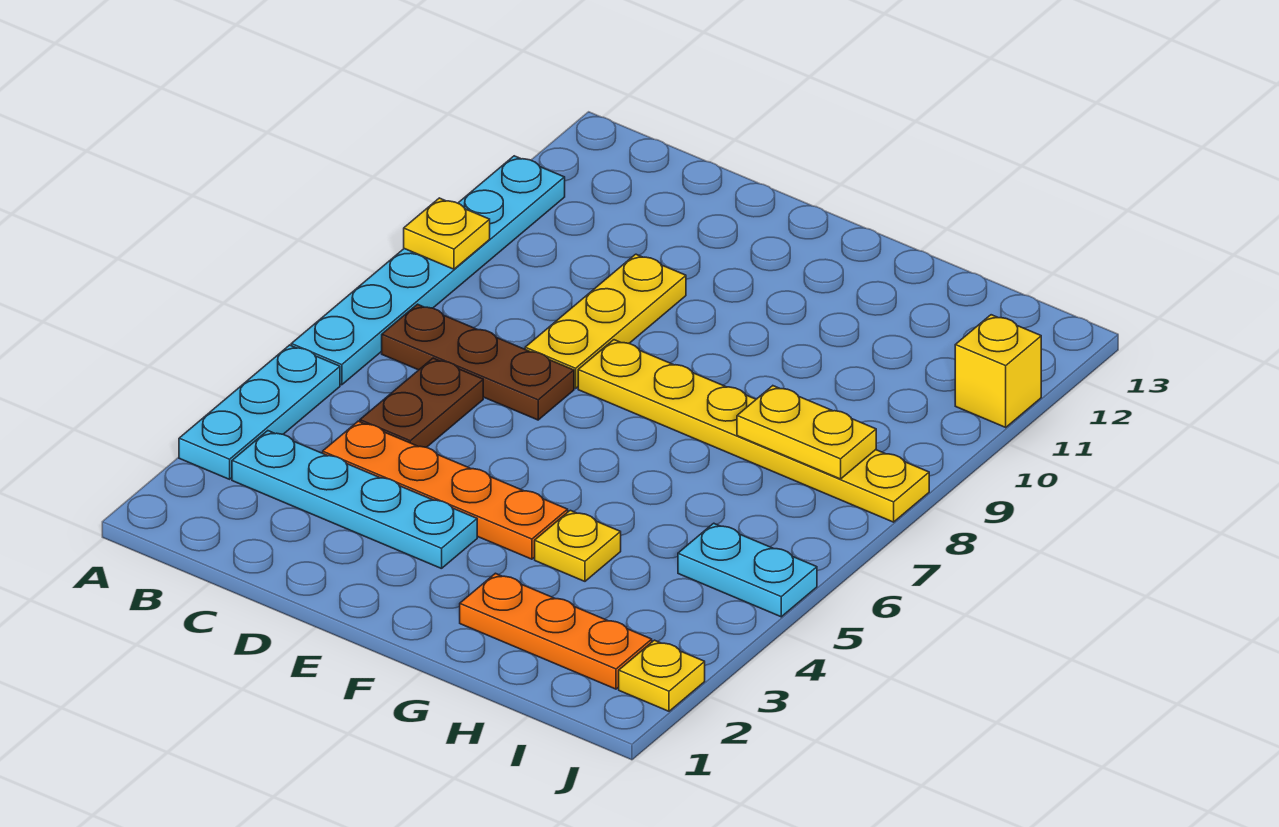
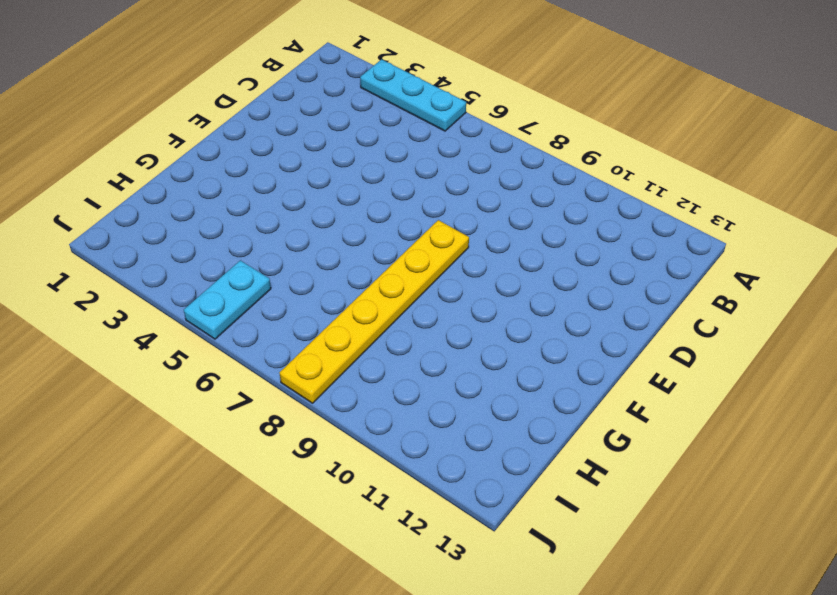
none -> cyan plate A6:A11 level 1
none -> cyan plate B3:E3 level 1
none -> brown plate B7:D7 level 1

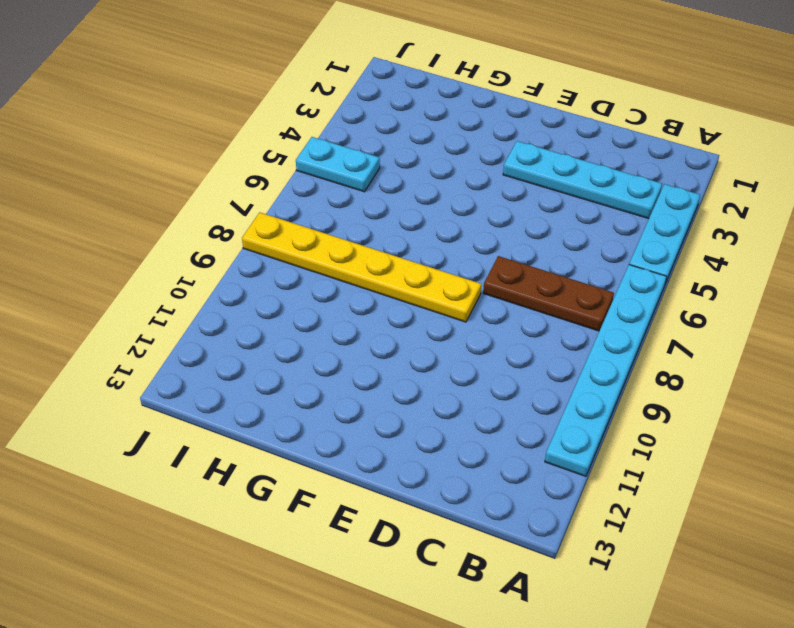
none -> orange plate C4:F4 level 1
none -> brown plate C5:C6 level 1
none -> yellow plate D8:D10 level 1

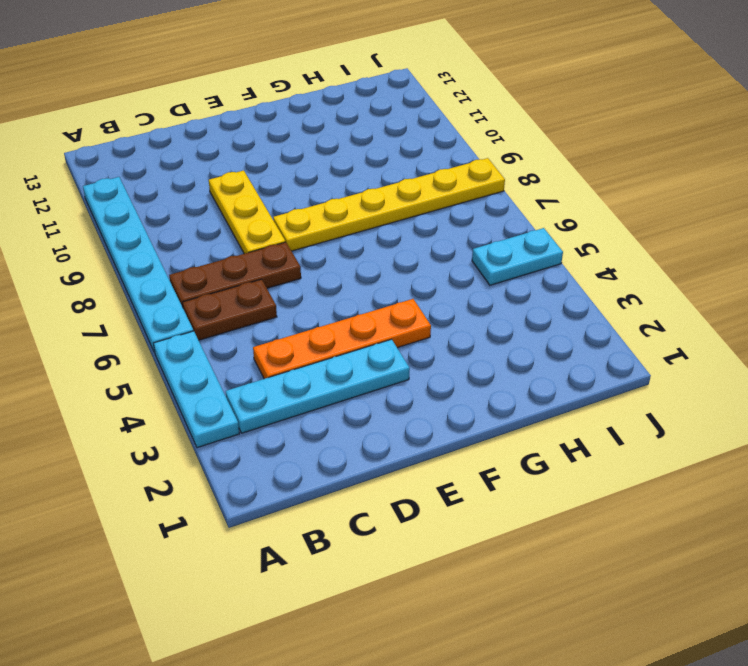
brown plate B6:C6 level 1 -> brown plate C5:C6 level 1
none -> orange plate G2:I2 level 1
none -> yellow plate G4 level 1
none -> yellow plate J2 level 1

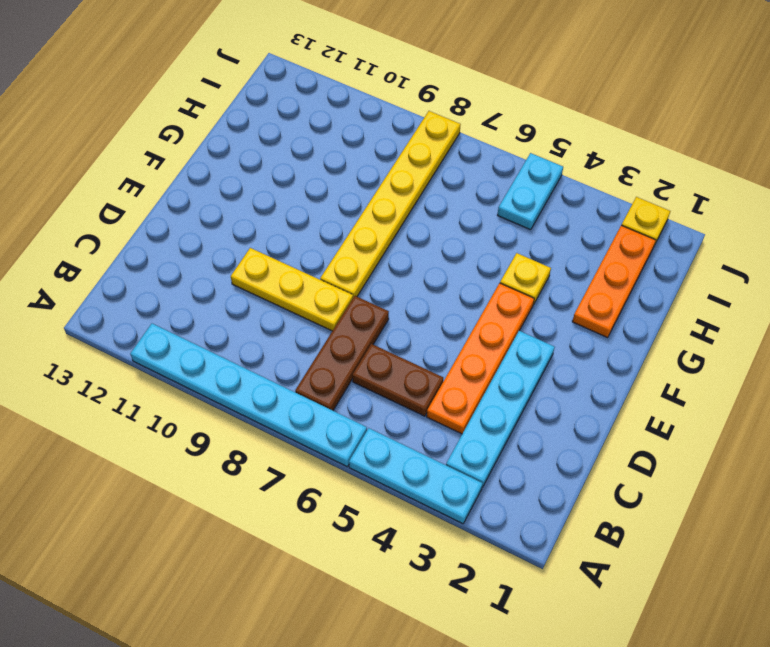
none -> yellow brick J11 level 1
none -> yellow plate A9 level 2
none -> yellow plate H8:I8 level 2

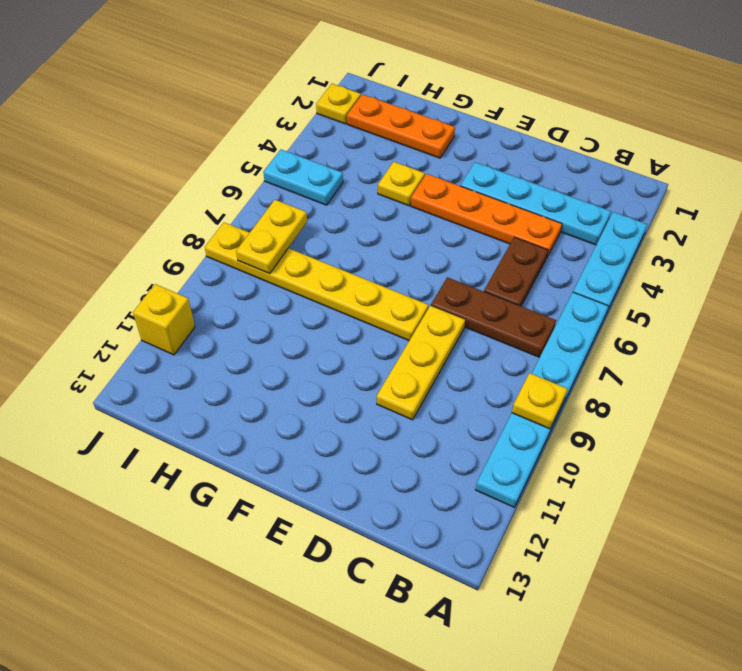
yellow plate I7:I8 level 2 -> yellow plate H8:I8 level 2

